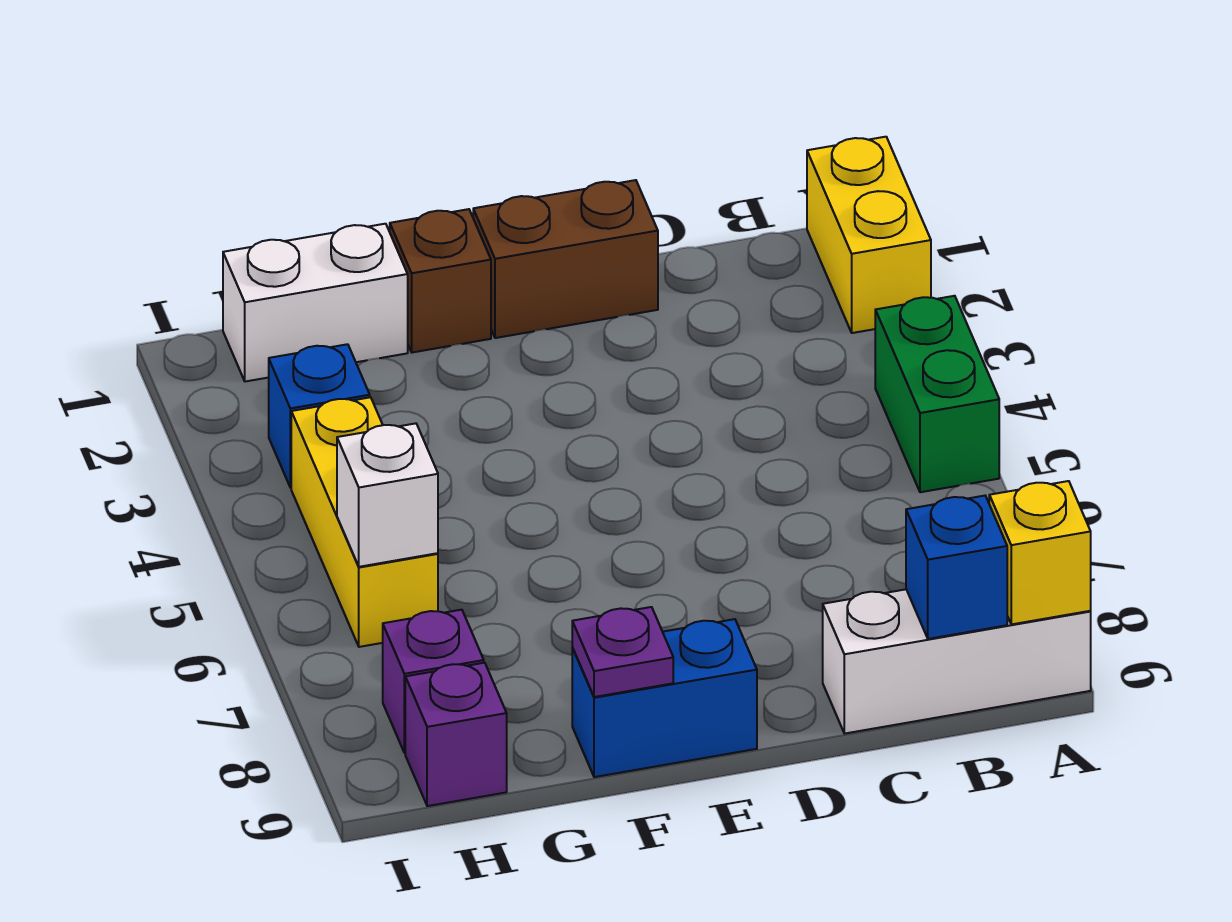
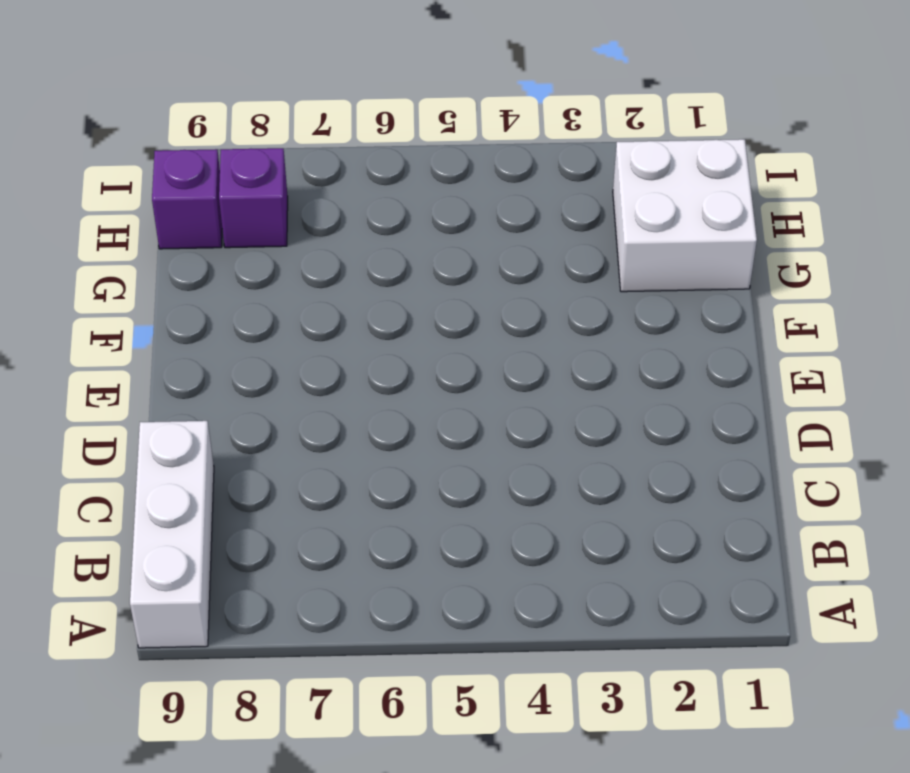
white brick G1:H2 level 1 -> white brick G1:H1 level 1
none -> yellow brick A1:A2 level 1
none -> green brick A4:A5 level 1
none -> brown brick D1:E1 level 1

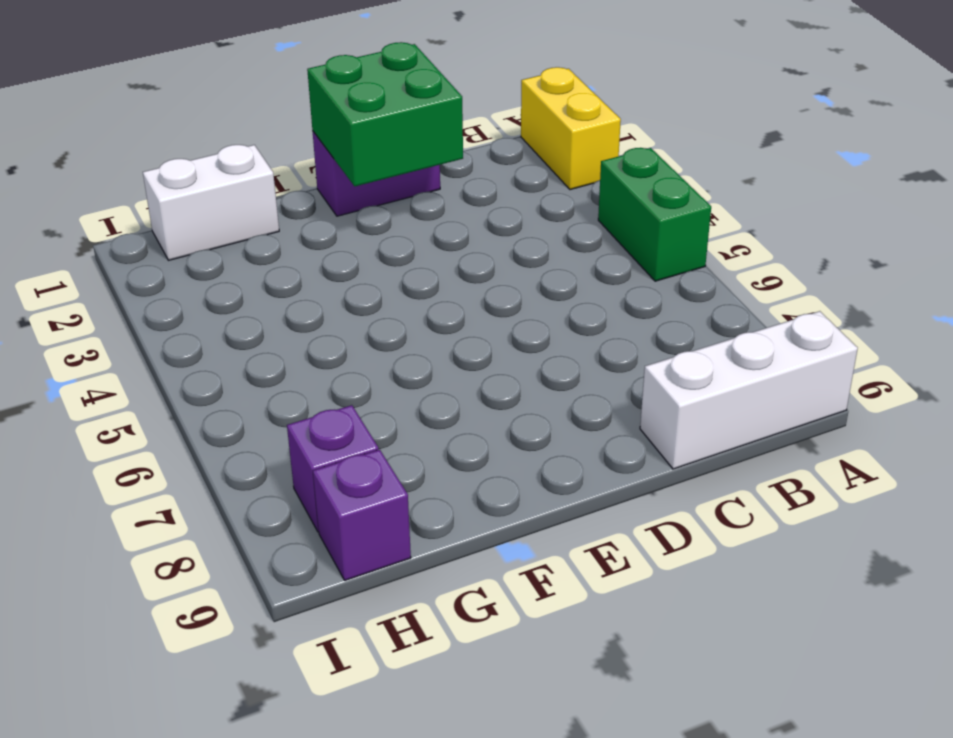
purple brick D1:E1 level 1 -> brown brick D1:E1 level 1
green brick D1:E2 level 2 -> none
none -> blue brick E9:F9 level 1
none -> brown brick F1 level 1
none -> blue brick H3 level 1

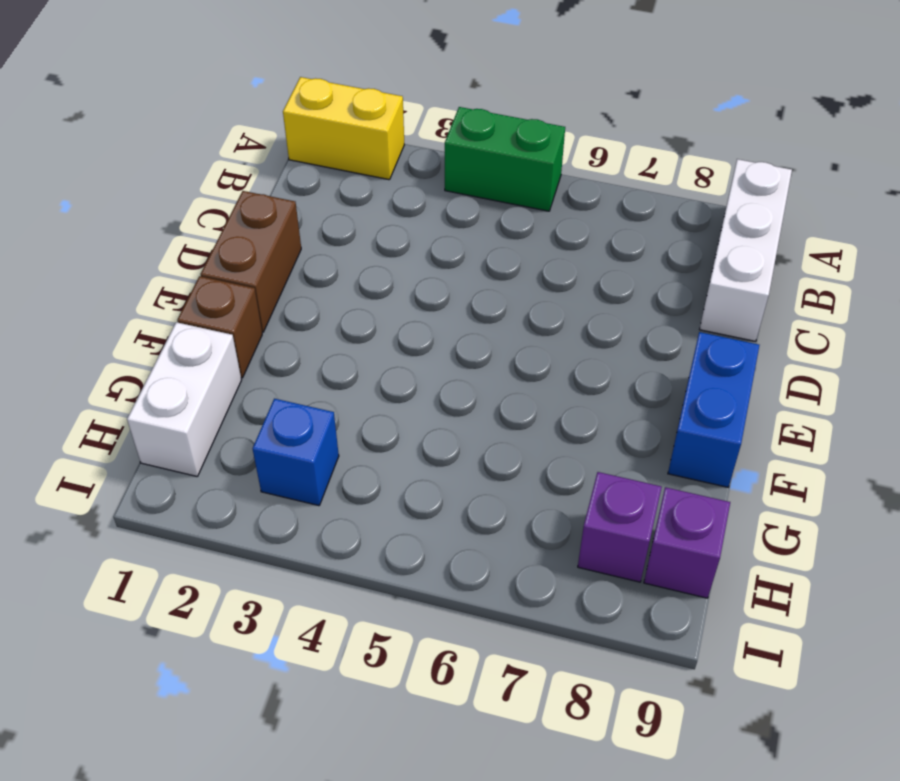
none -> yellow brick H4:H6 level 1
none -> yellow brick A9 level 2
none -> blue brick B9 level 2

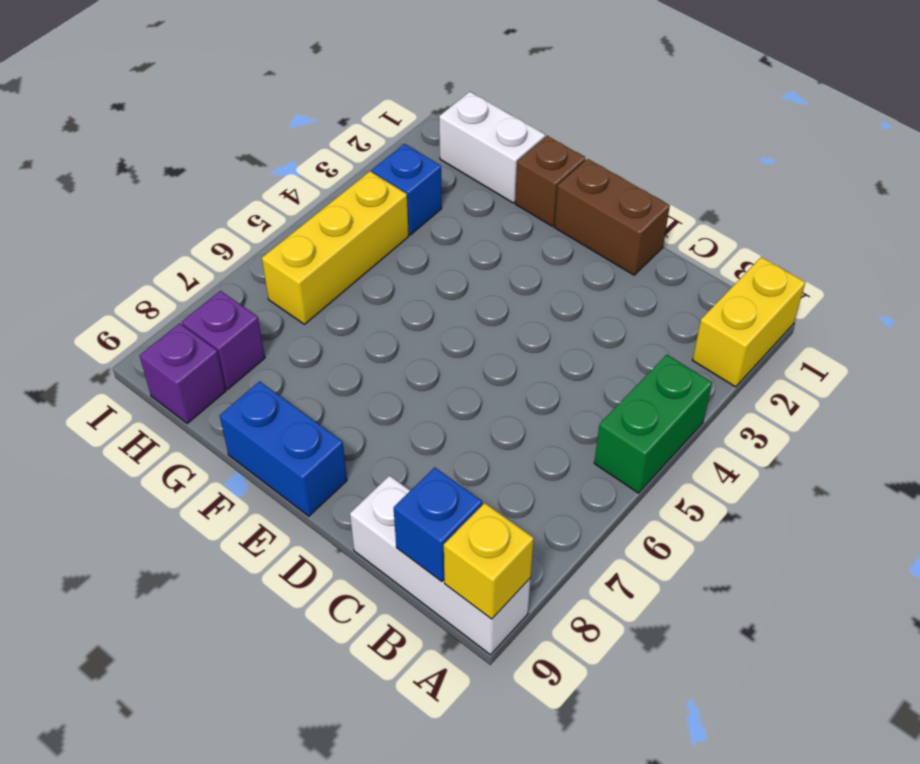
none -> purple plate F9 level 2
none -> white brick H6 level 2

